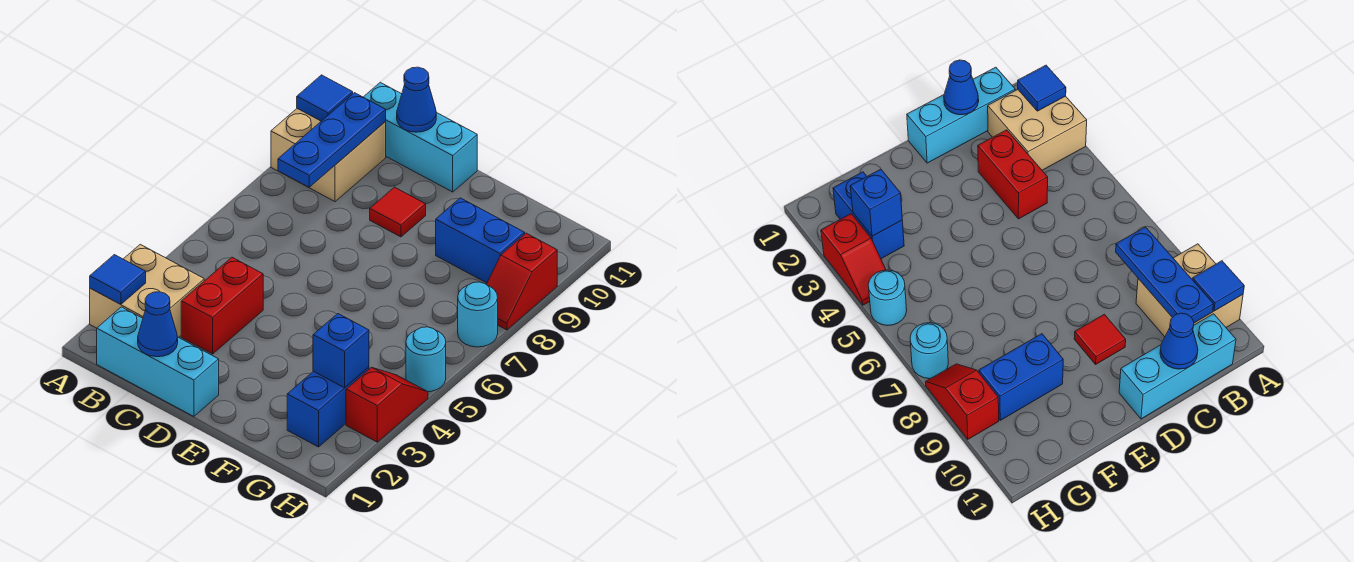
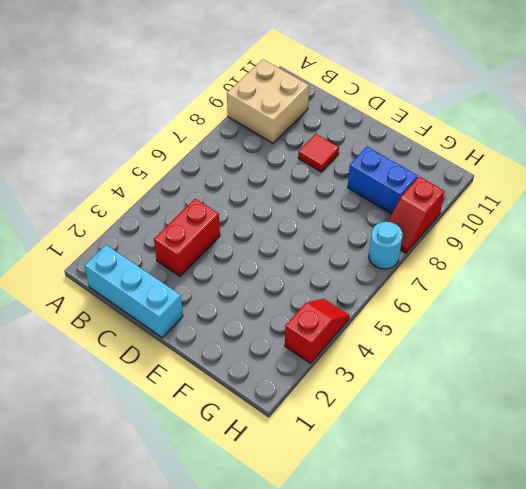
none -> tan brick A2:B3 level 1
none -> cyan brick B11:D11 level 1
none -> blue brick G2:G3 level 1

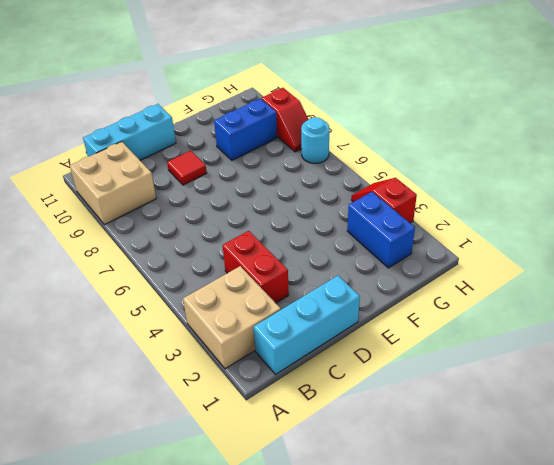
none -> cyan round brick H5 level 1
none -> blue tile A2 level 2
none -> blue tile A10 level 2

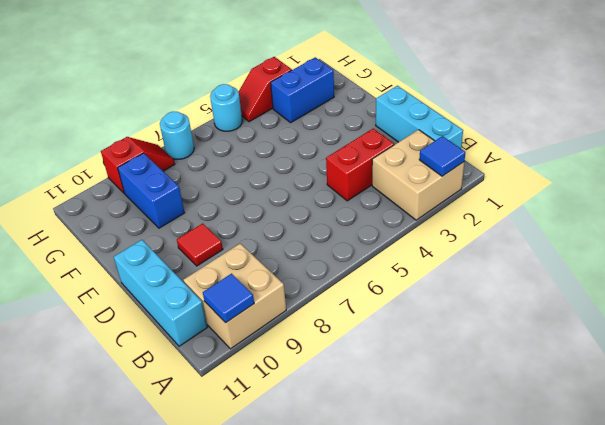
none -> blue plate B8:B10 level 2
none -> blue cone C1 level 2
none -> blue cone C11 level 2

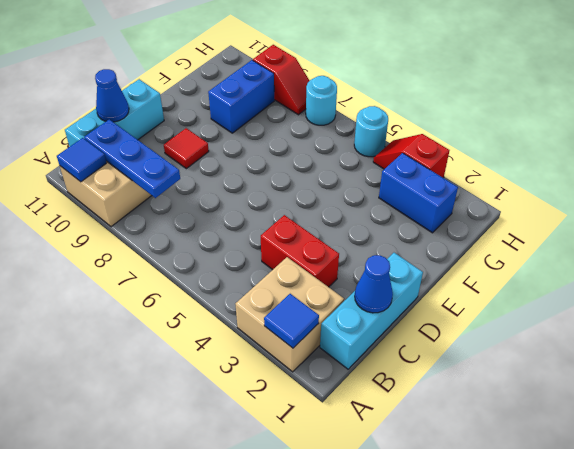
none -> blue brick G3 level 2

